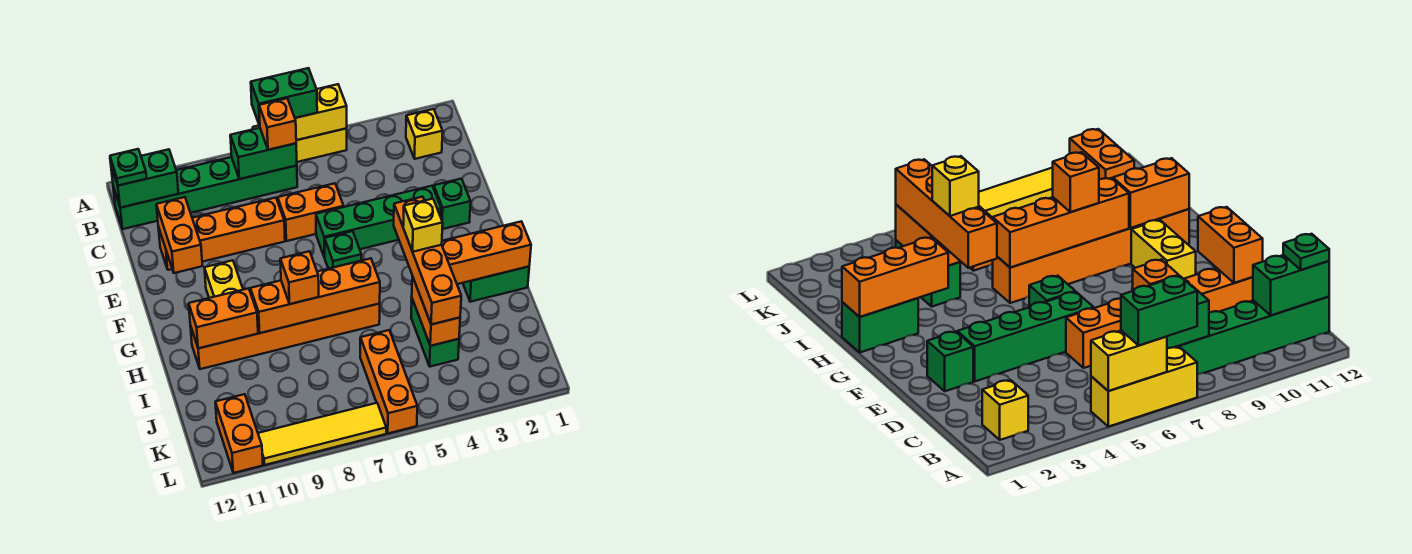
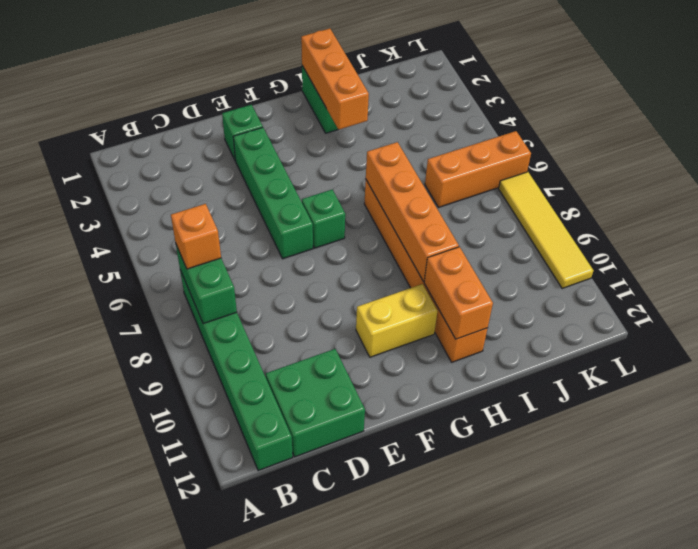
green brick C11:D12 level 1 -> orange brick D8:D11 level 1
none -> yellow brick A5:A7 level 1
none -> yellow brick B2 level 1
none -> orange brick D6:D7 level 1

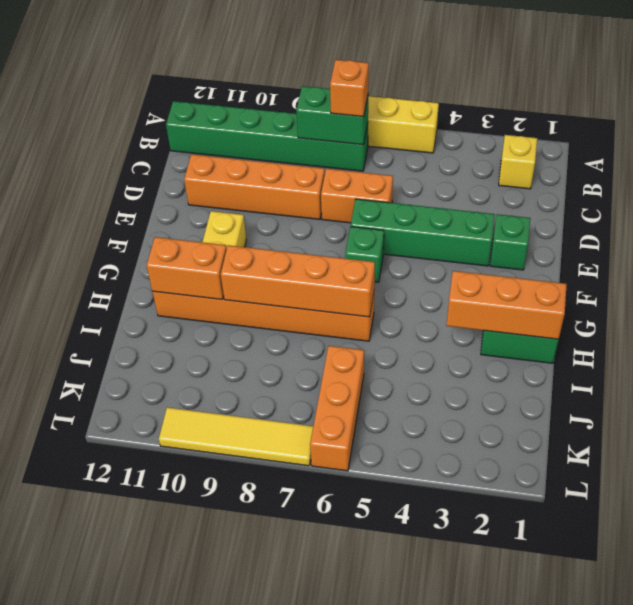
none -> green brick I4:J4 level 1
none -> orange brick K11:L11 level 1
none -> yellow brick A5:A6 level 2

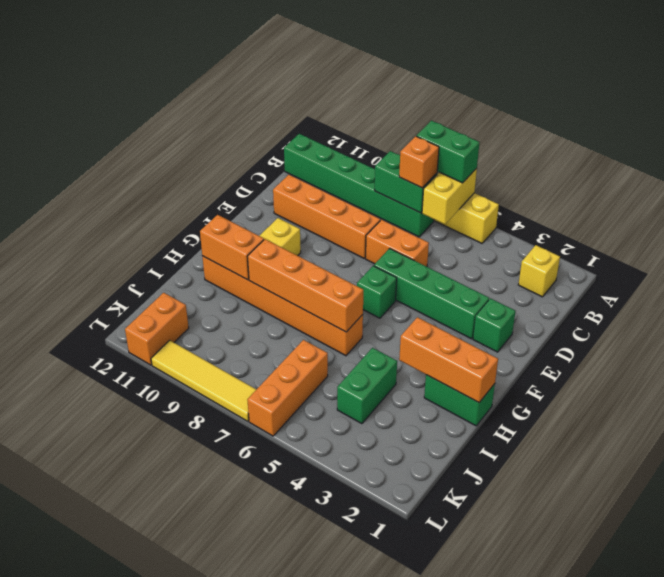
yellow brick A6:B6 level 2 -> yellow brick A5:A6 level 2
none -> green brick B11:B12 level 2
none -> orange brick D11:E11 level 2
none -> orange brick I4:J4 level 2

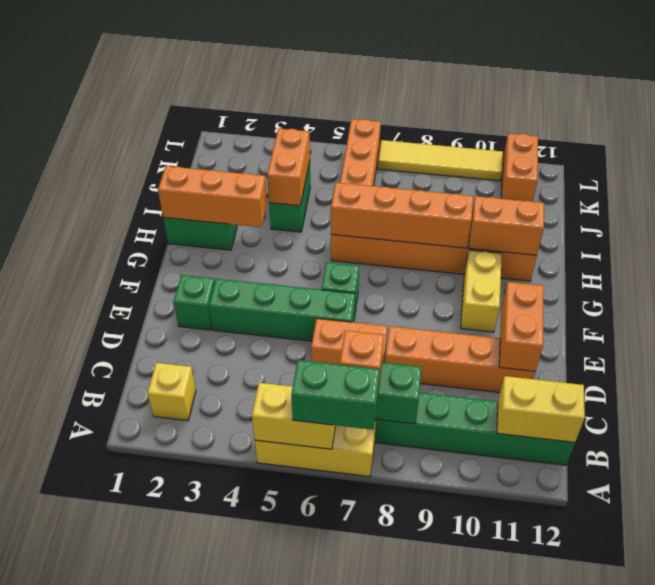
yellow brick B11:B12 level 2 -> green brick B11:B12 level 2
none -> green plate B12 level 3
none -> orange brick G4:J4 level 3
none -> orange brick H8 level 3

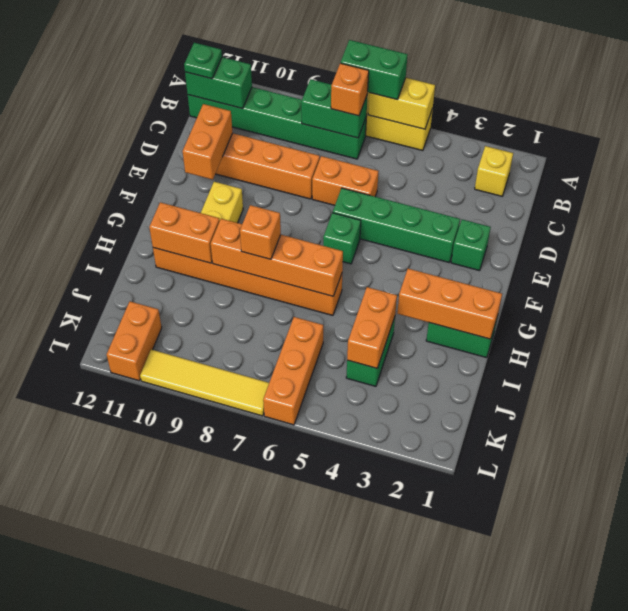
none -> orange brick G4:J4 level 3
none -> yellow brick H4 level 4

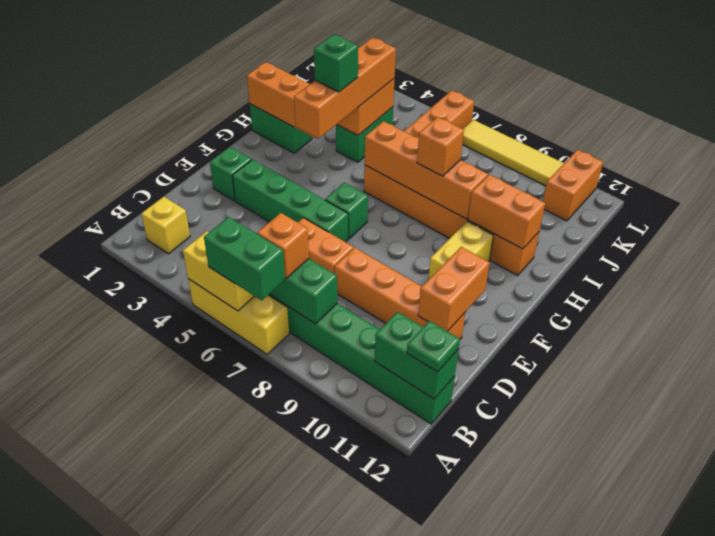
green brick H4 level 4 -> yellow brick H4 level 4

